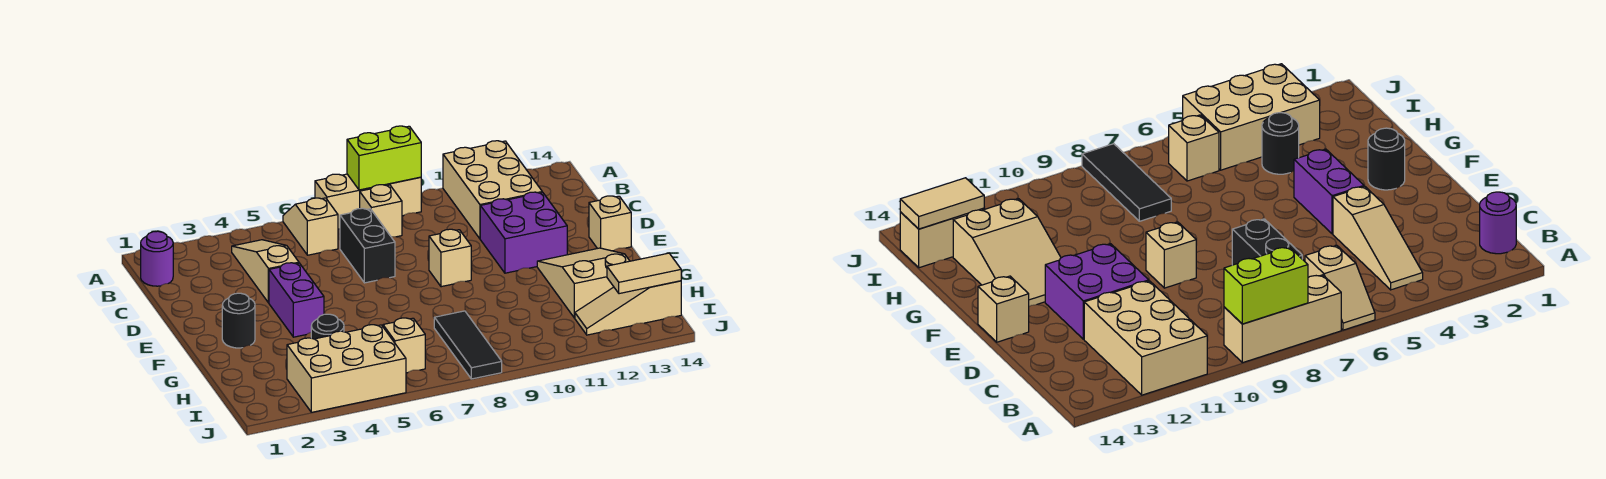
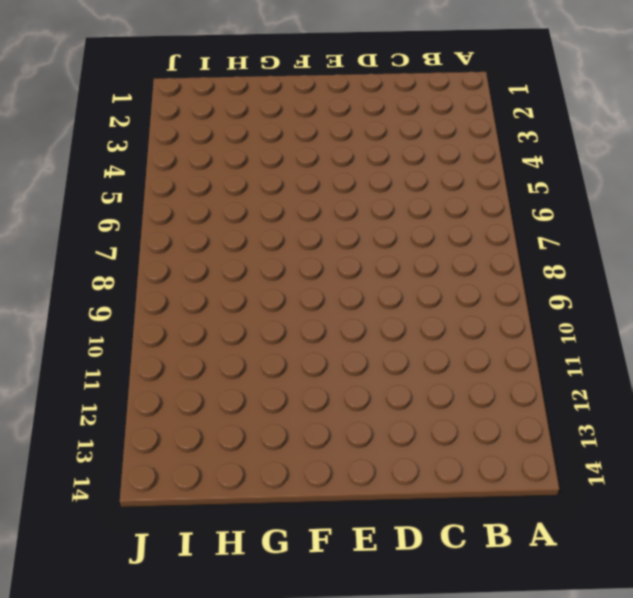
none -> tan slope A6:B6 level 1 top B
none -> tan brick A7:A9 level 1
none -> tan brick A11:C12 level 1

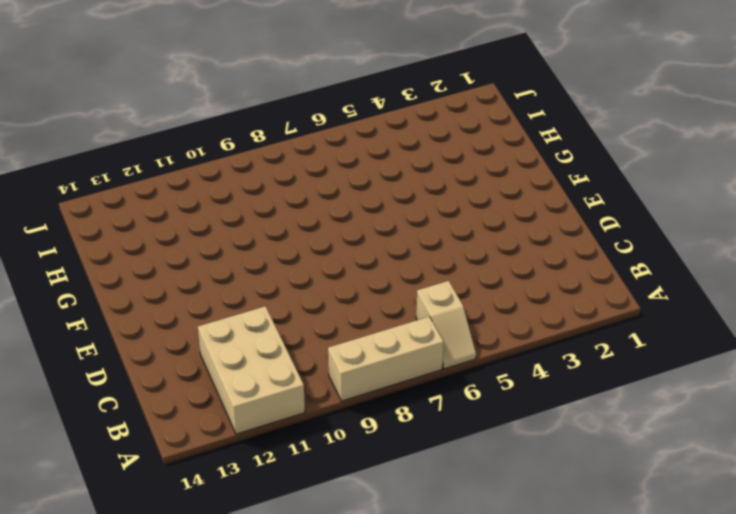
none -> purple round brick B1 level 1
none -> tan slope B4:D4 level 1 top D
none -> tan brick B8 level 1

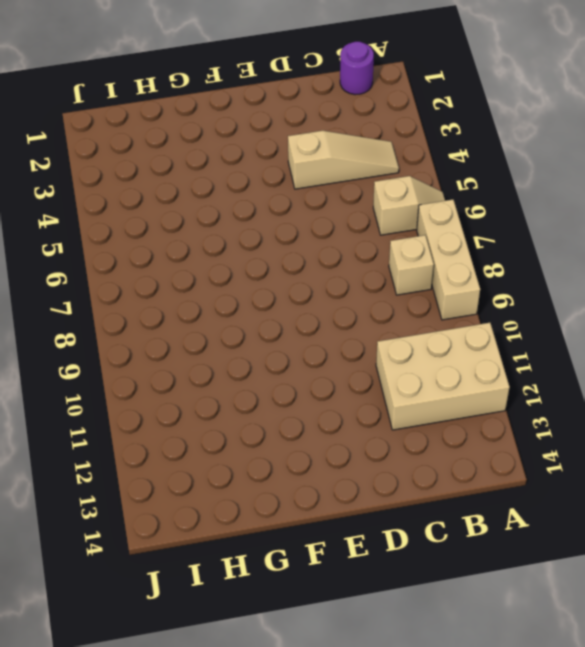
none -> black brick C7:D7 level 1
none -> purple brick D11:E12 level 1
none -> purple brick E4:F4 level 1

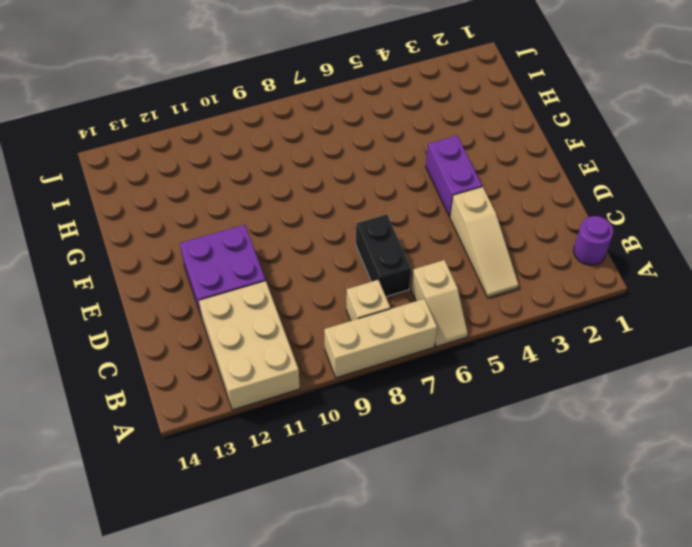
none -> tan brick E9 level 1
none -> tan brick E14 level 1
none -> black round brick F2 level 1

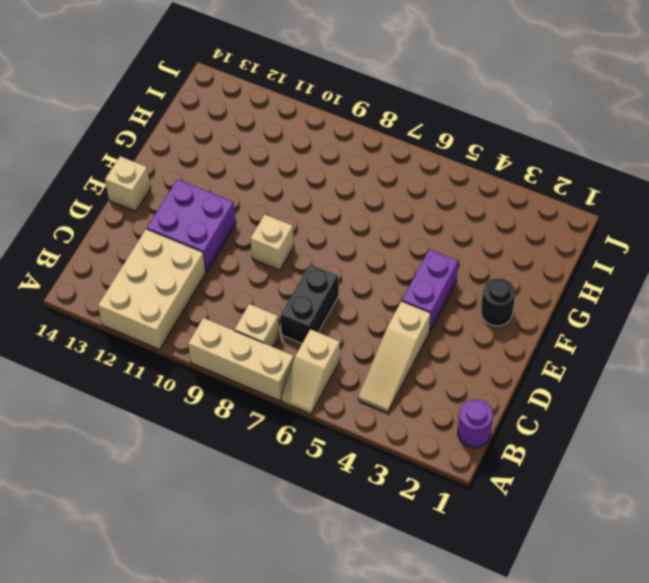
none -> tan slope F12:H13 level 1 top H
none -> black round brick H4 level 1
none -> black tile H8:J8 level 1

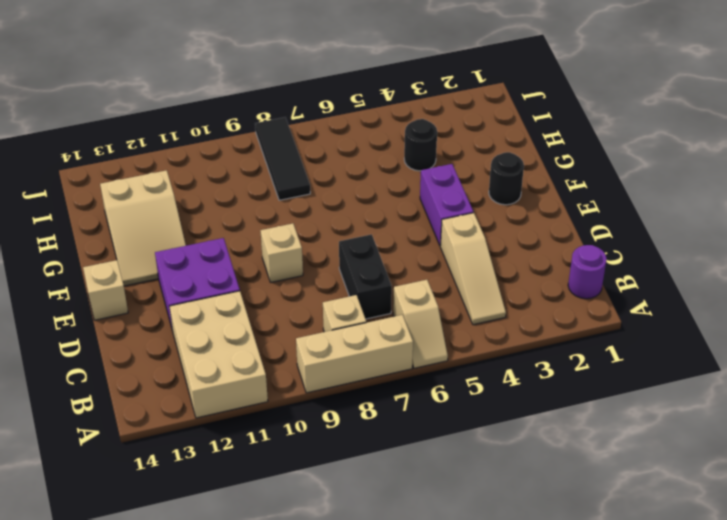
none -> tan brick I3:J5 level 1
none -> tan brick I6 level 1
none -> tan slope I12:I14 level 1 top 14

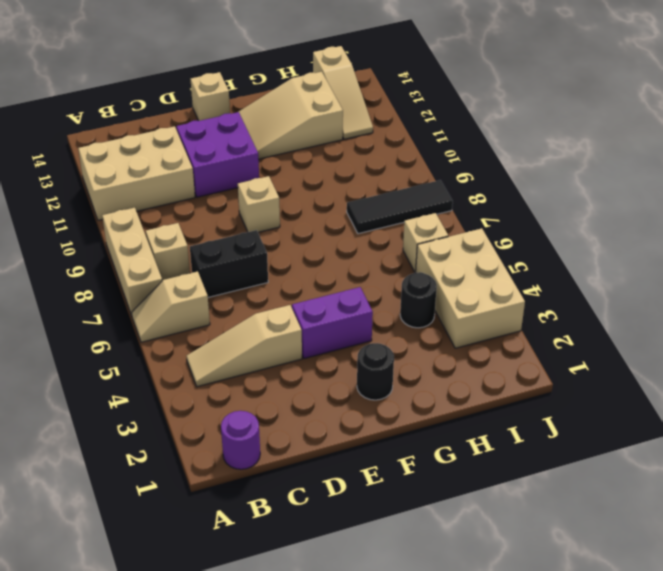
none -> lime brick A8:A9 level 2
none -> tan tile I13:I14 level 2

